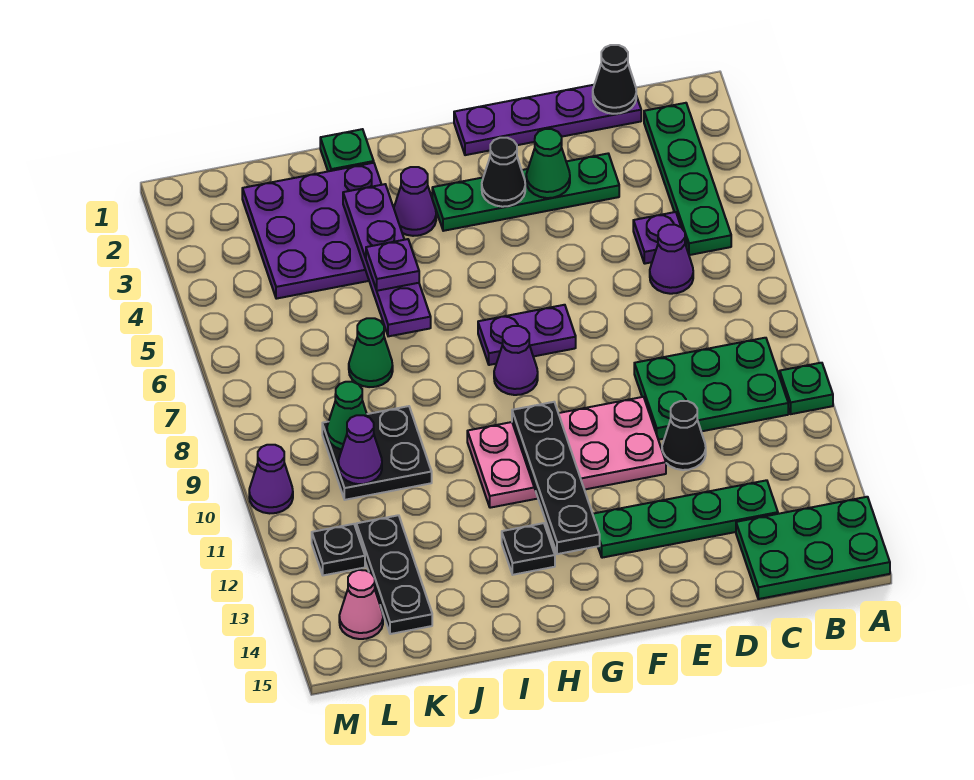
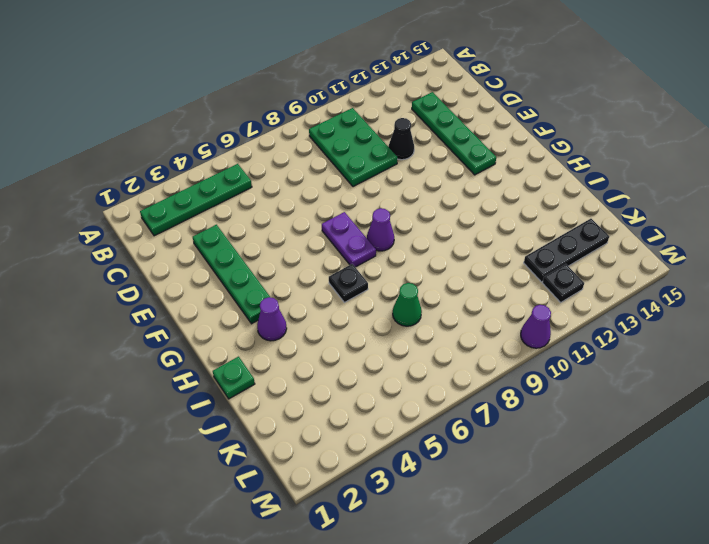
black plate H6 level 1 -> black plate H13 level 1
none -> green plate A10 level 1
none -> green plate A14:C15 level 1
none -> purple plate C1:F1 level 1
none -> purple plate C5 level 1

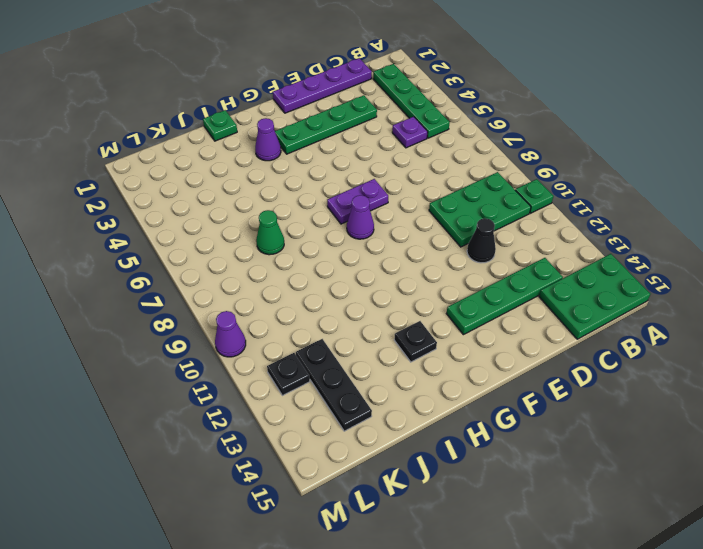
none -> purple cone C6 level 1
none -> pink plate E10:H11 level 1
none -> purple plate I2:K4 level 1
none -> black plate J9:K10 level 1

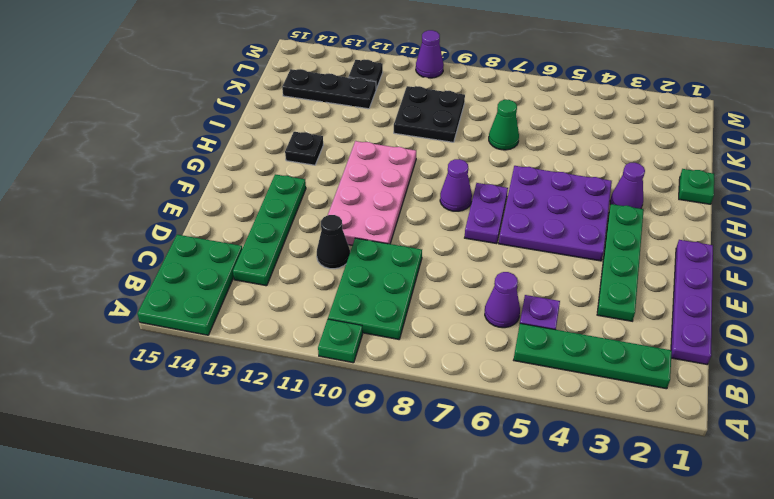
purple plate F4:H6 level 1 -> purple plate I2:K4 level 1
none -> pink cone L14 level 1
none -> black cone C1 level 2
none -> green cone E3 level 2
none -> black cone F3 level 2

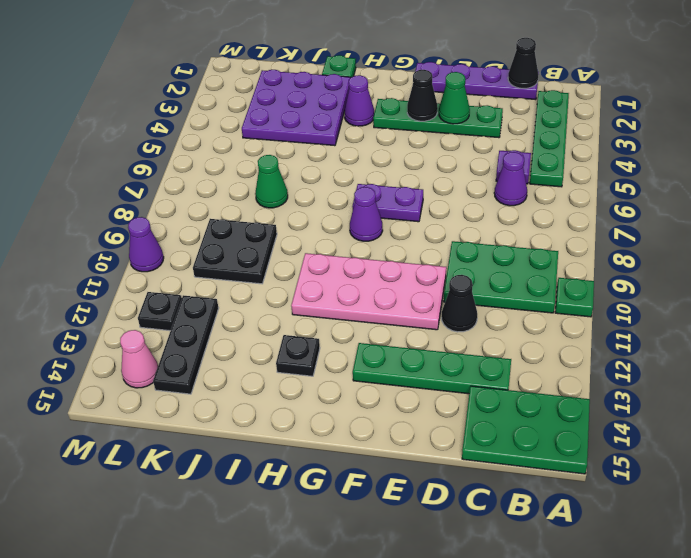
none -> black plate G10:G13 level 2
none -> purple plate I3:I6 level 2
none -> green cone K9 level 2
none -> purple cone K10 level 2

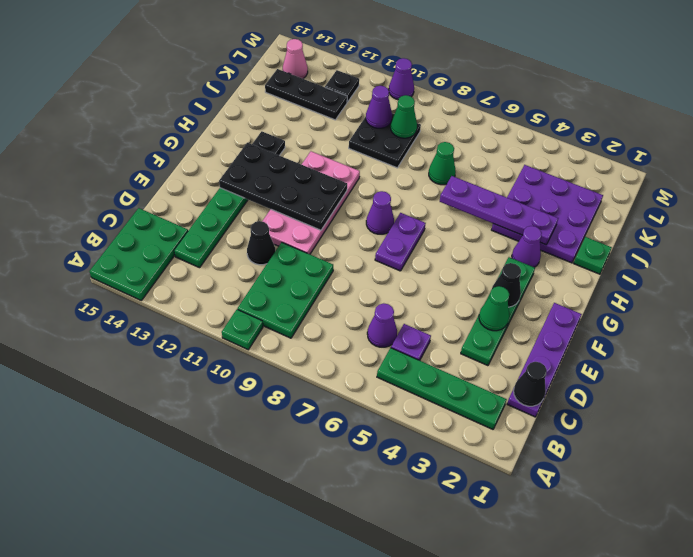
black plate F10:G13 level 2 -> black plate G10:G13 level 2
none -> purple plate I5 level 3

